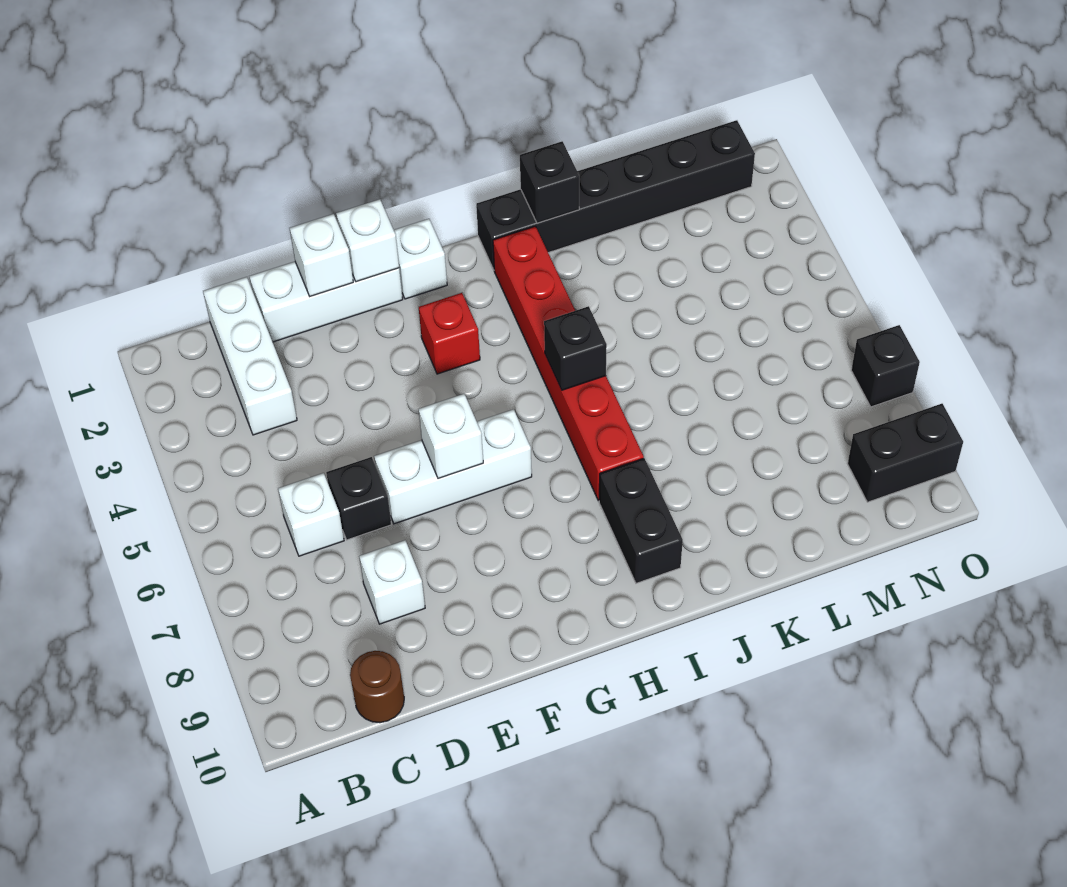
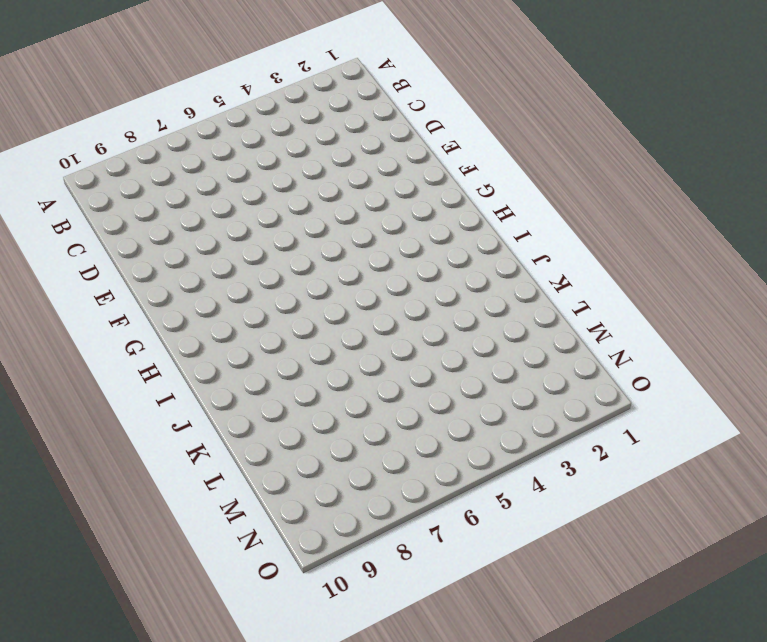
none -> white brick C1:C3 level 1
none -> white brick C6 level 1
none -> brown round brick C10 level 1

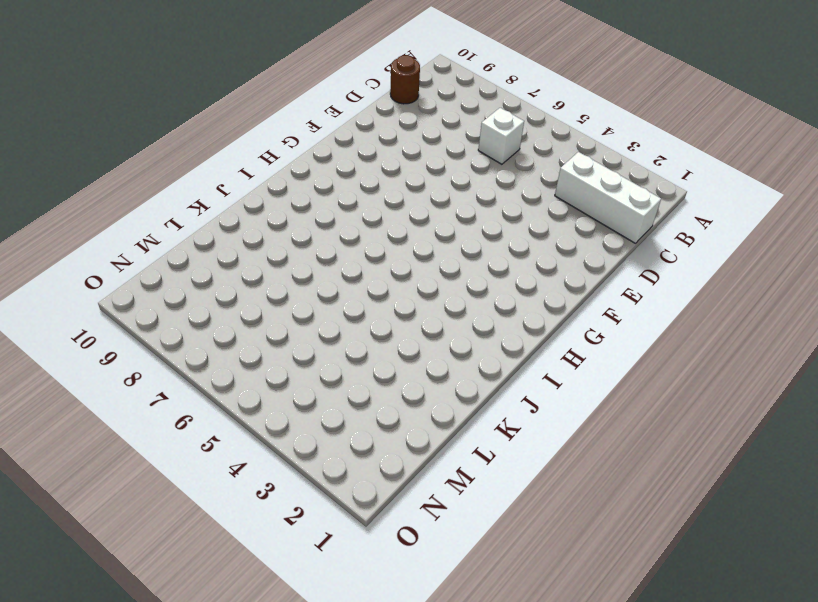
none -> white brick D1:F1 level 1
none -> black brick D6 level 1
none -> white brick D8 level 1

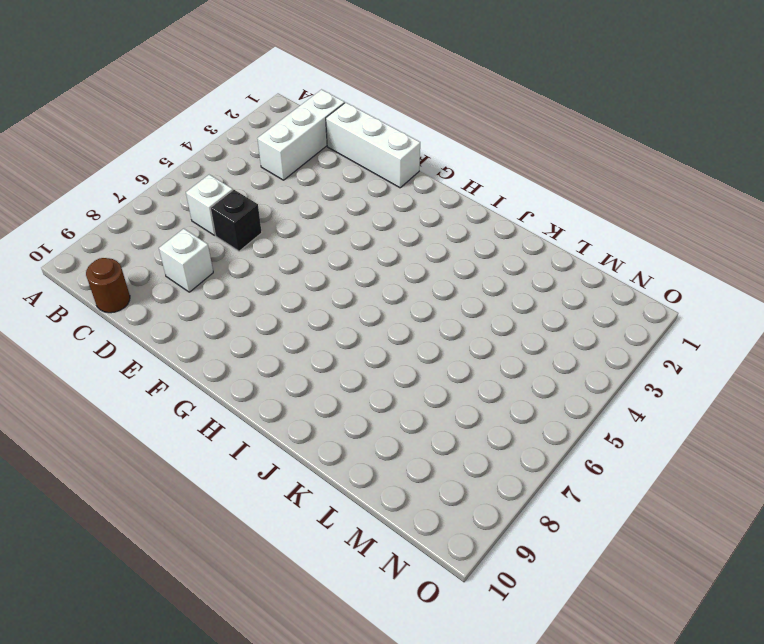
none -> white brick E6:G6 level 1
none -> white brick G1 level 1
none -> red brick G3 level 1

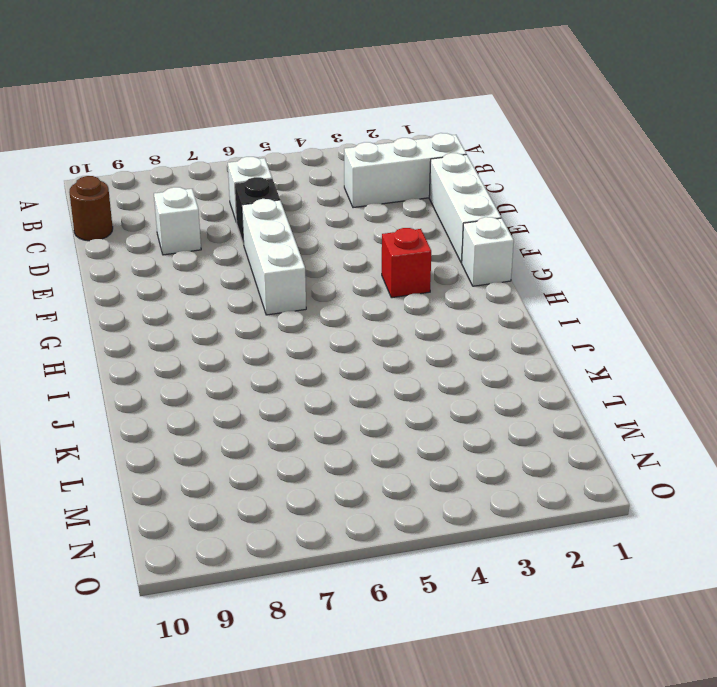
none -> black brick I1:N1 level 1
none -> red brick I2:I7 level 1
none -> black brick I8:I9 level 1

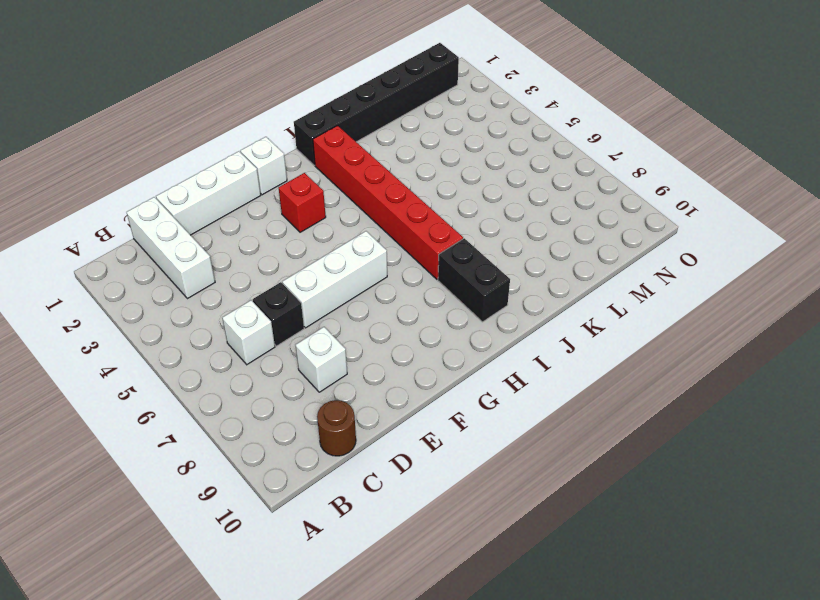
none -> black brick N9:O9 level 1
none -> black brick O7 level 1
none -> white brick E1 level 2

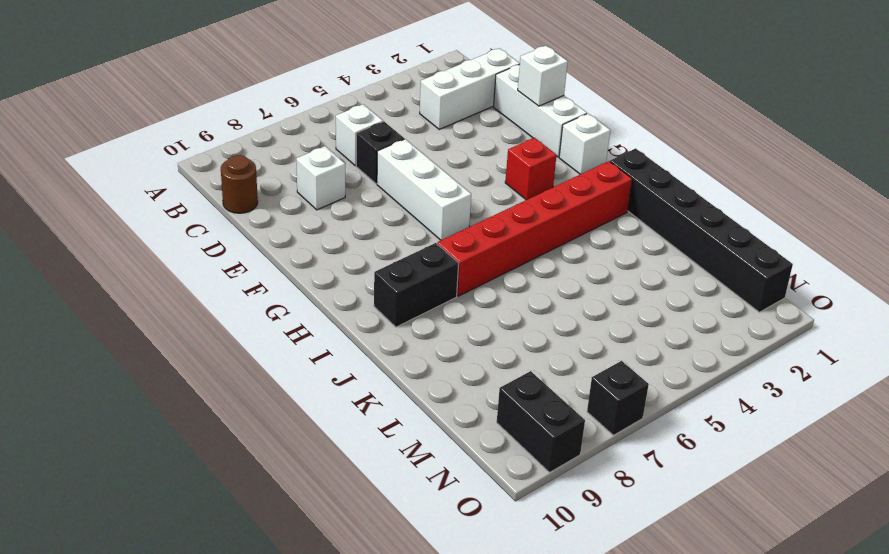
none -> white brick F1 level 2
none -> white brick F6 level 2
none -> black brick I5 level 2

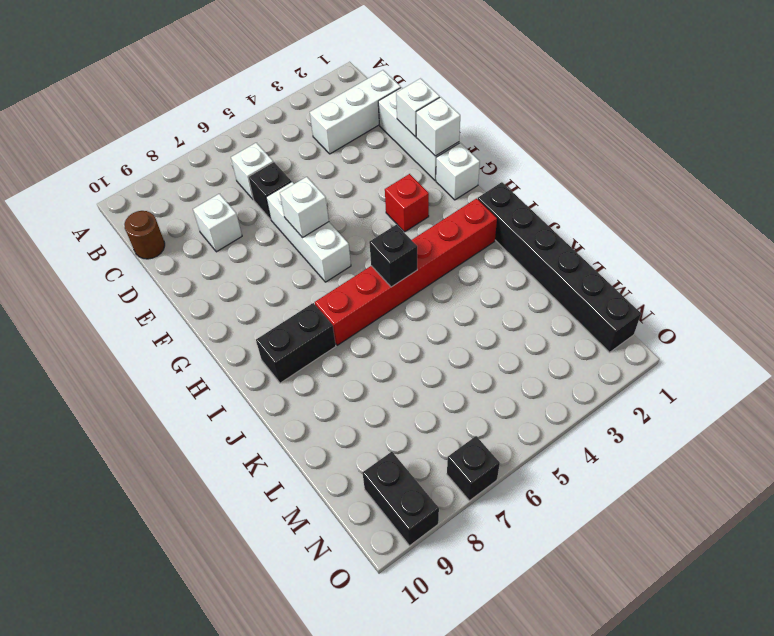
none -> black brick J1 level 2

